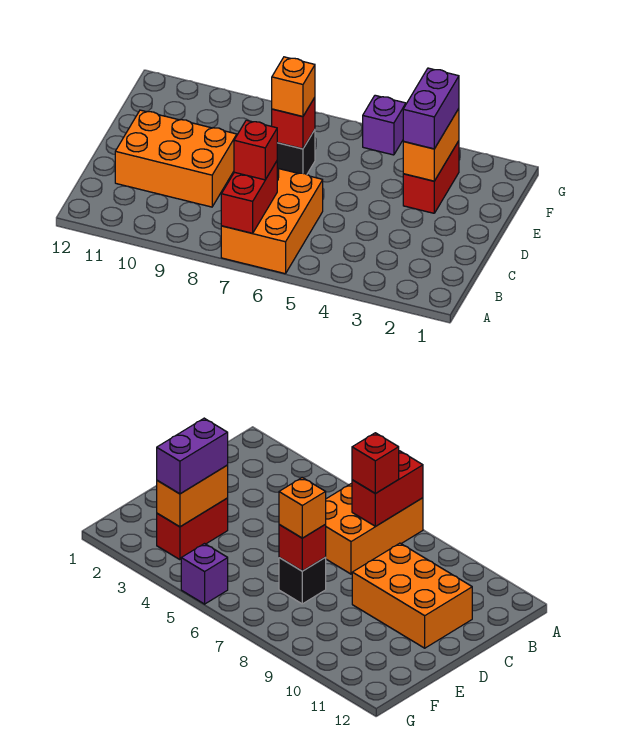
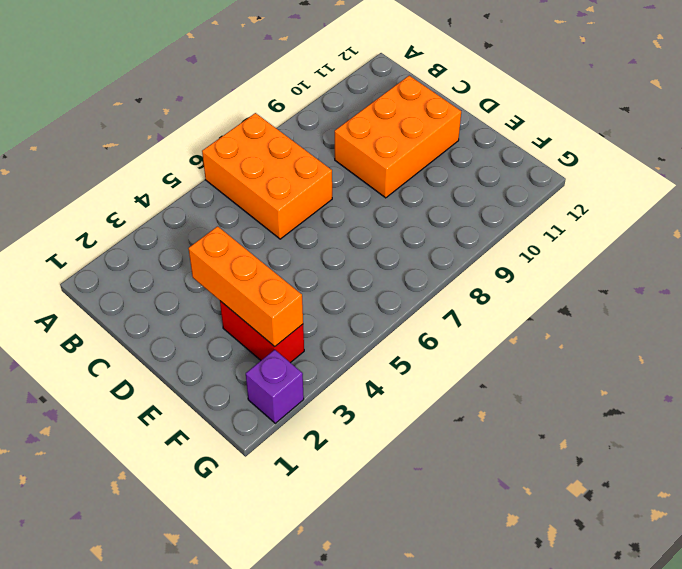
orange brick D3:F3 level 2 -> orange brick E3:F3 level 2
purple brick G2 level 1 -> purple brick G5 level 1
none -> black brick E7 level 1
none -> red brick A7:B7 level 2

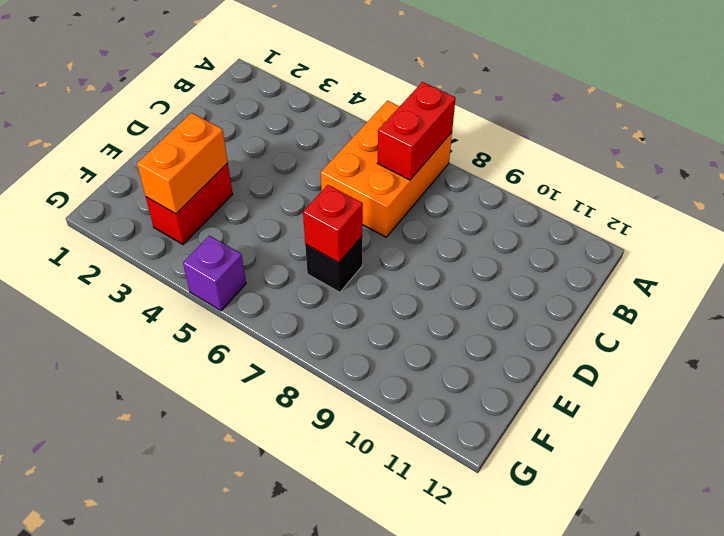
none -> orange brick C9:D11 level 1
none -> red brick B7 level 3

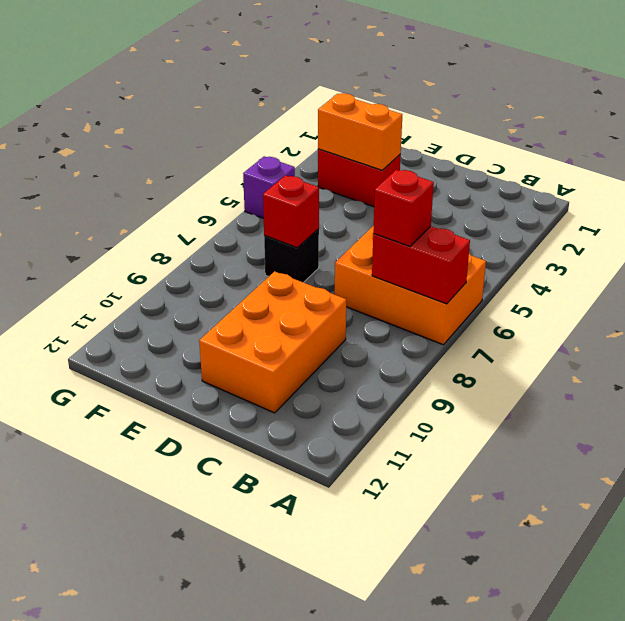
none -> purple brick E3:F3 level 3
none -> orange brick E7 level 3

